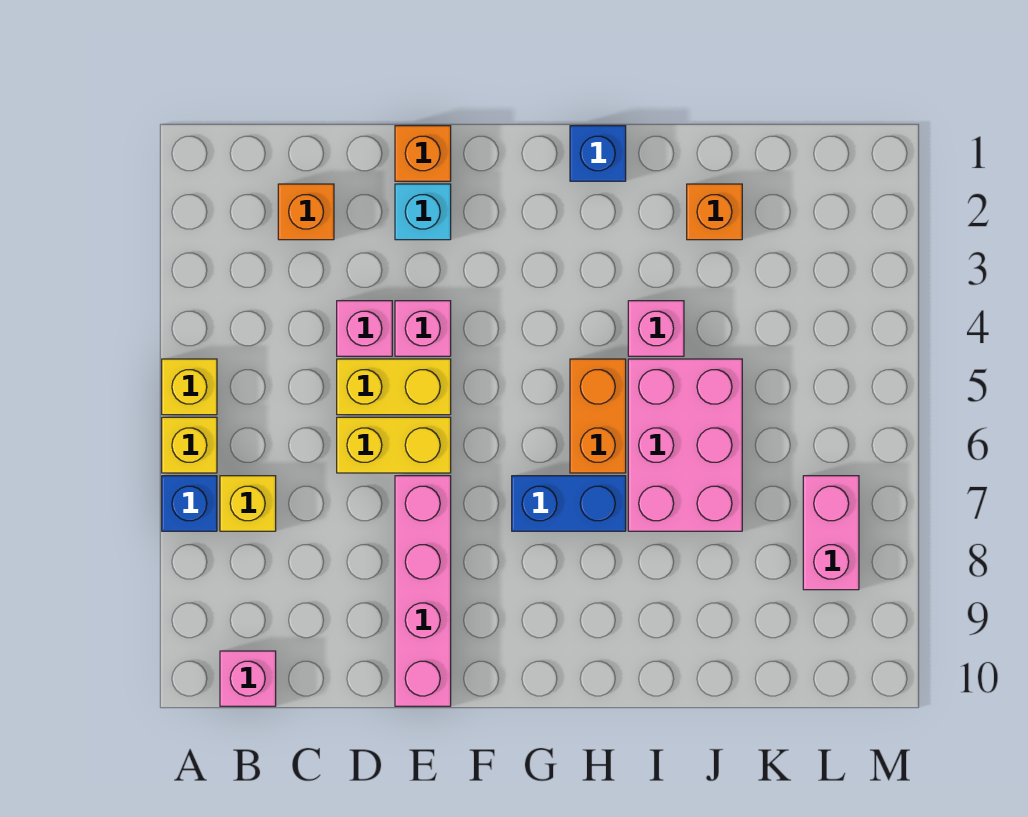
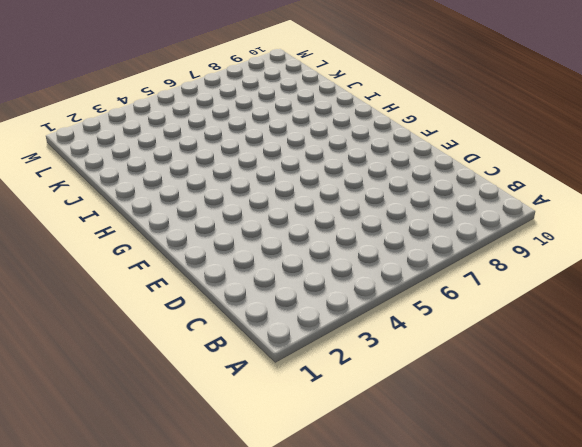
none -> yellow brick A5 level 1
none -> yellow brick A6 level 1
none -> blue brick A7 level 1

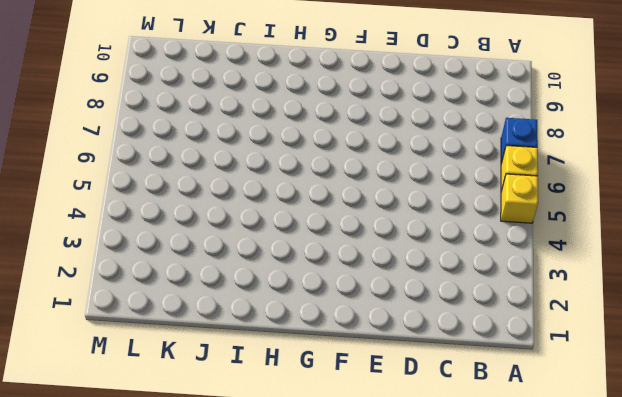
none -> yellow brick B7 level 1
none -> pink brick B10 level 1
none -> orange brick C2 level 1

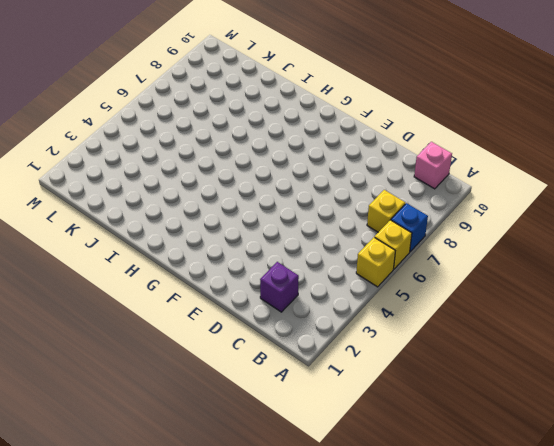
purple brick C2 level 1 -> orange brick C2 level 1
none -> pink brick D4 level 1
none -> yellow brick D5:E5 level 1
none -> yellow brick D6:E6 level 1

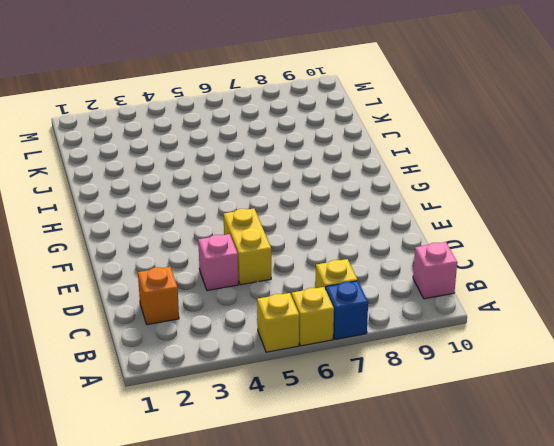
none -> yellow brick D6:E6 level 1
none -> orange brick E1 level 1
none -> cyan brick E2 level 1

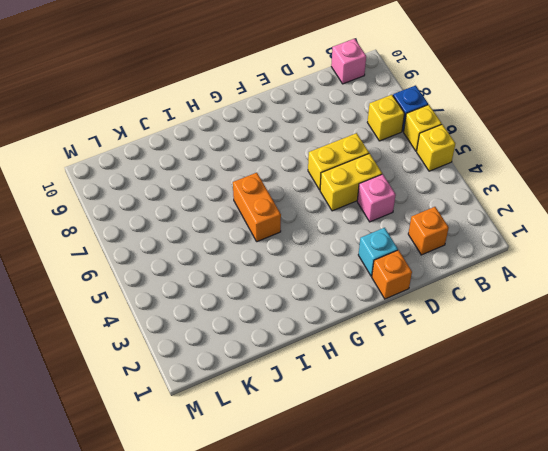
none -> pink brick E4 level 1
none -> pink brick E7:E10 level 1
none -> blue brick G7:H7 level 1

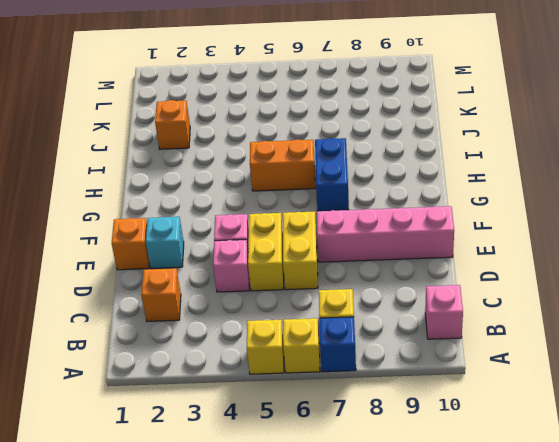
none -> blue brick H1 level 1
none -> pink brick I4 level 1
none -> pink brick I5:J7 level 1

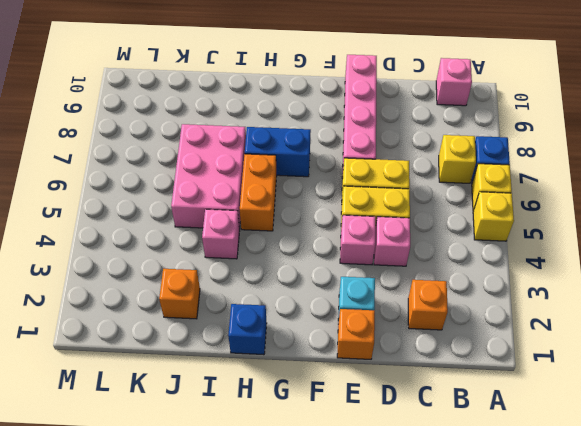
none -> pink brick L7:L8 level 1

